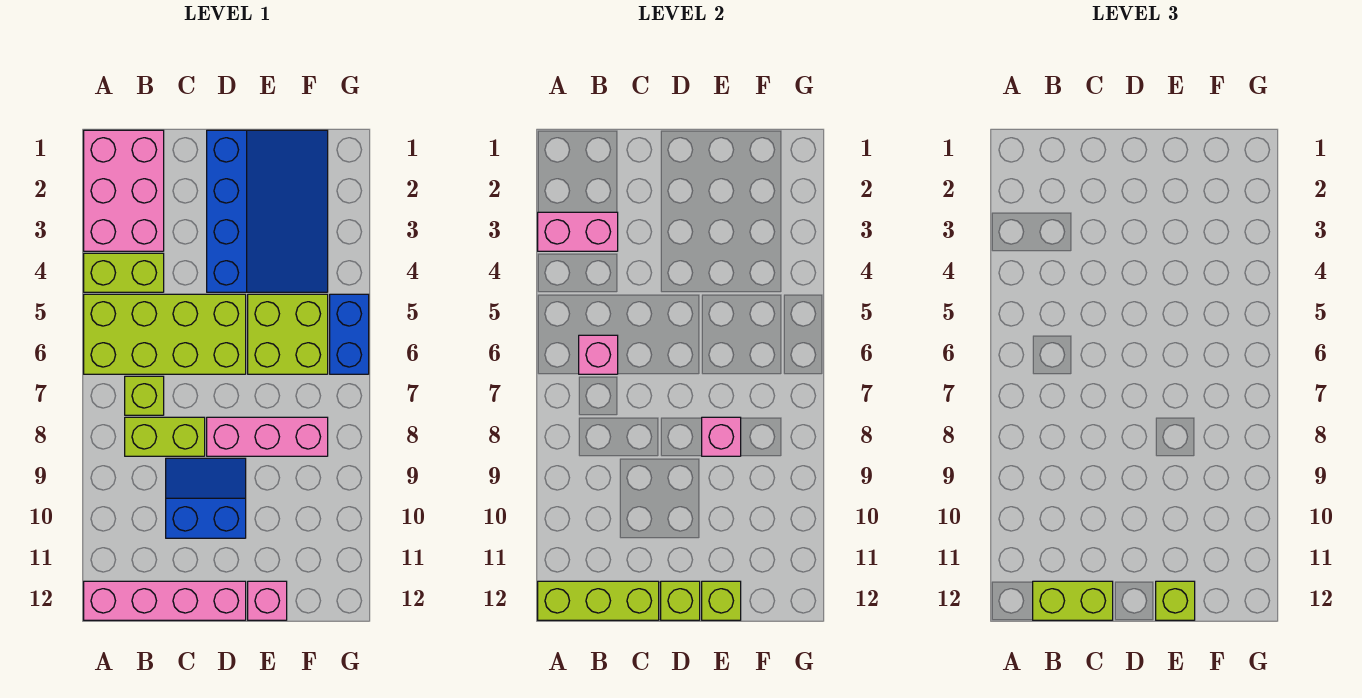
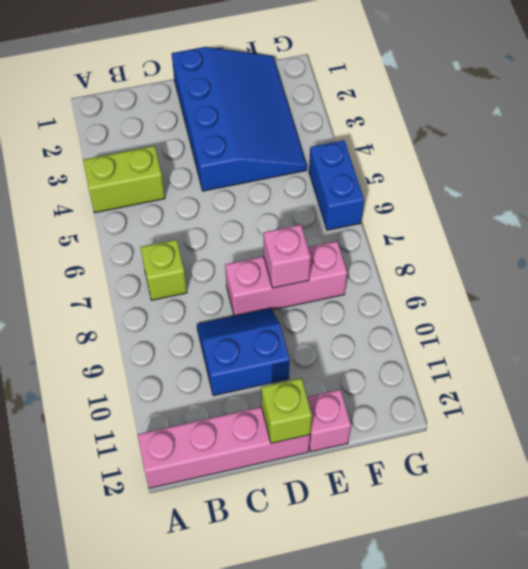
none -> pink brick A1:B3 level 1
none -> lime brick A5:D6 level 1
none -> lime brick B8:C8 level 1

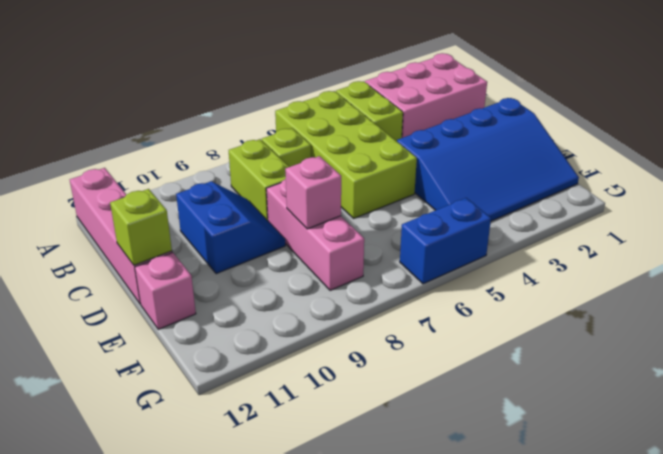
none -> lime brick E5:F6 level 1
none -> pink brick A3:B3 level 2
none -> lime brick A12:C12 level 2

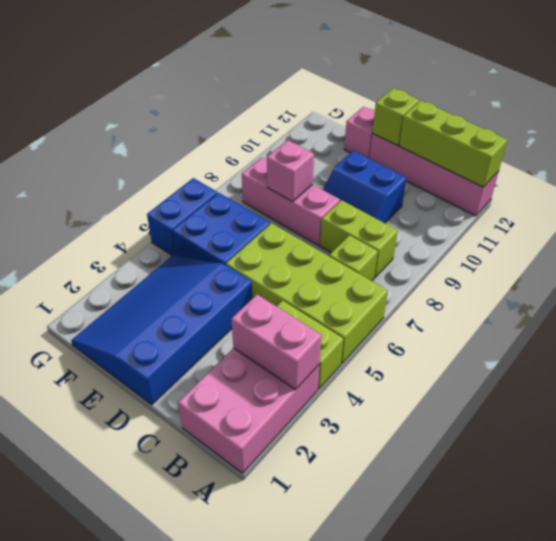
blue brick E5:F6 level 1 -> lime brick E5:F6 level 1
none -> pink brick B6 level 2
none -> lime brick E12 level 2
none -> lime brick B12:C12 level 3

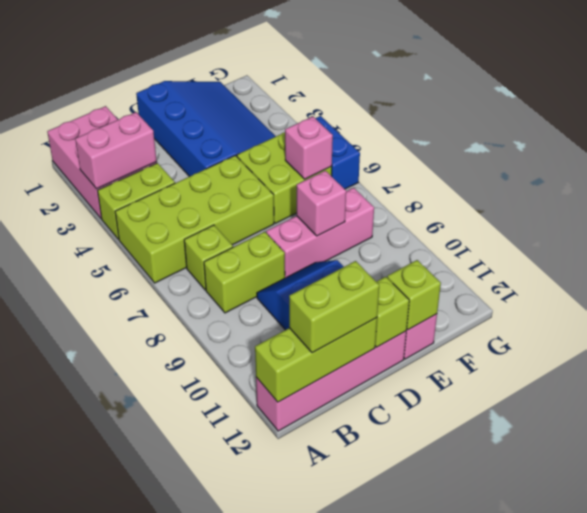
pink brick F6 level 2 -> pink brick B6 level 2
none -> lime brick E12 level 3

